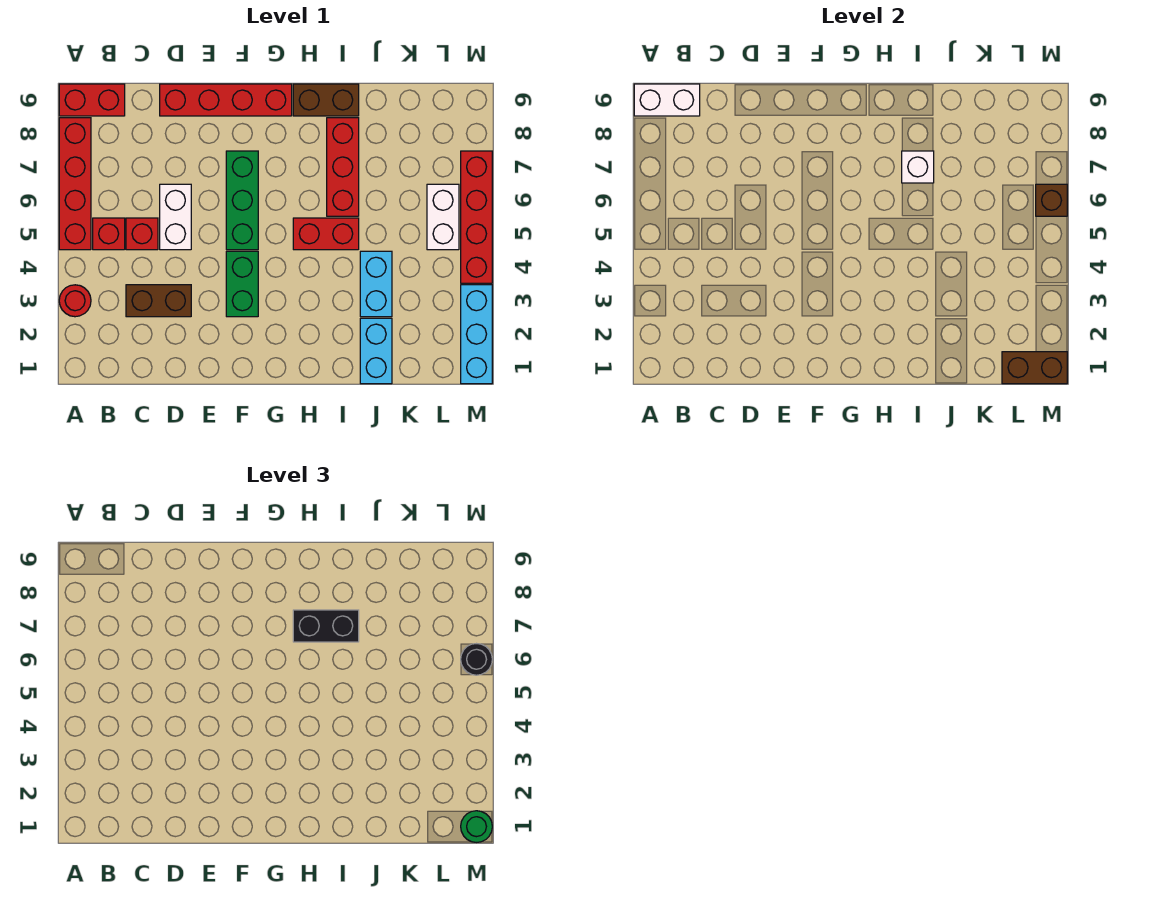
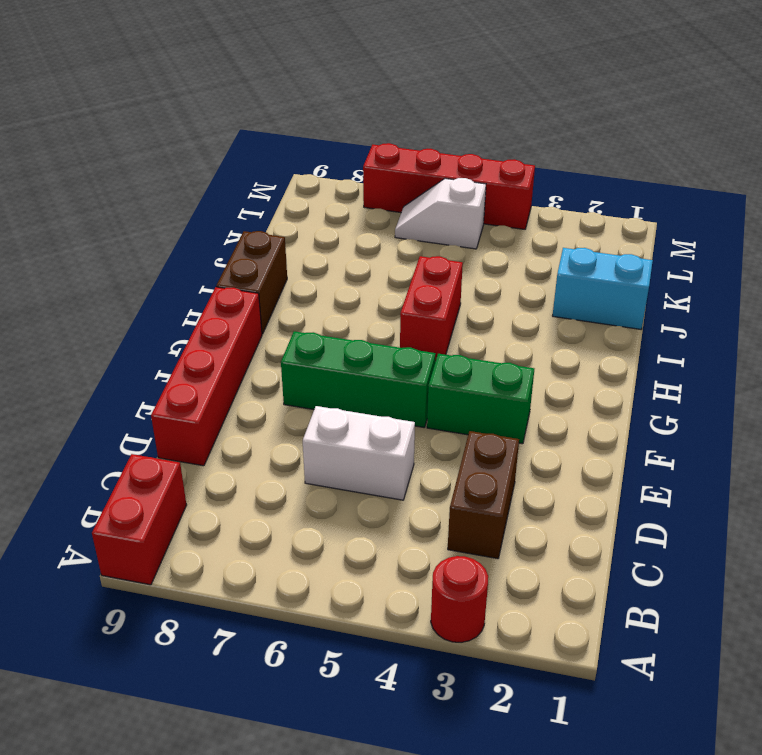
white slope L5:L6 level 1 top 5 -> white brick L5:L6 level 1
none -> red brick A5:A8 level 1
none -> red brick B5 level 1
none -> red brick C5 level 1

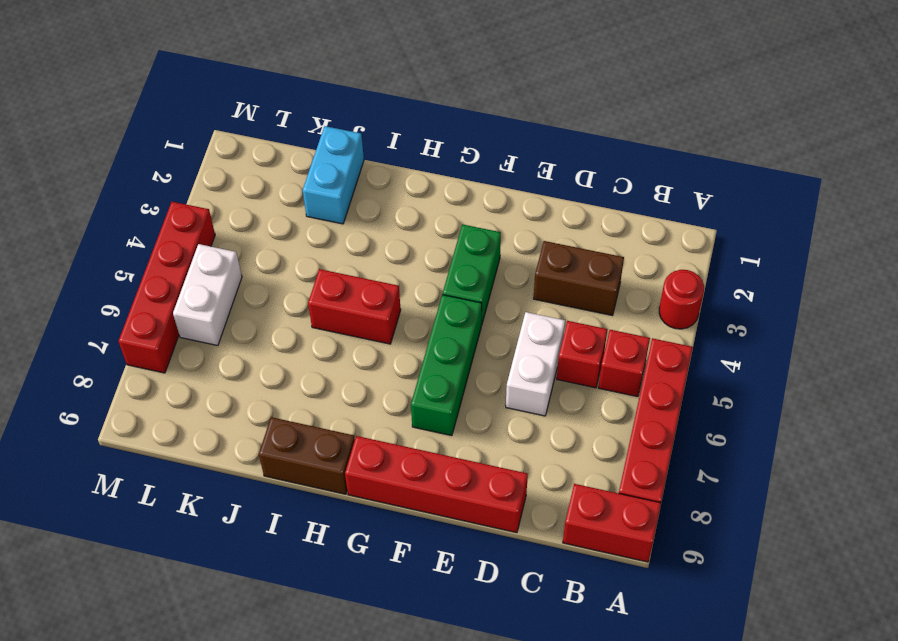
none -> red brick I6:I8 level 1
none -> cyan brick J3:J4 level 1
none -> cyan brick M1:M3 level 1

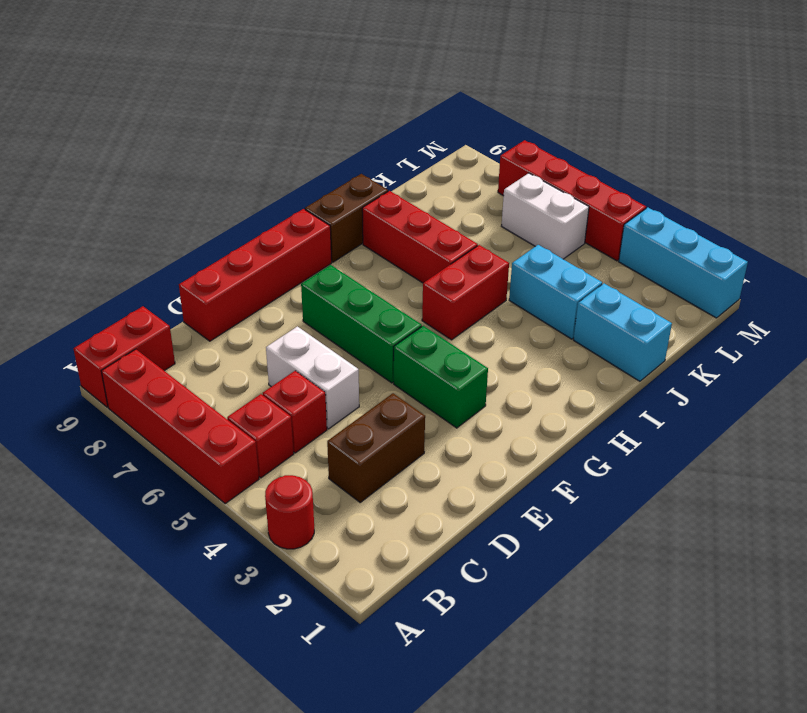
none -> white brick A9:B9 level 2
none -> white brick I7 level 2
none -> brown brick L1:M1 level 2

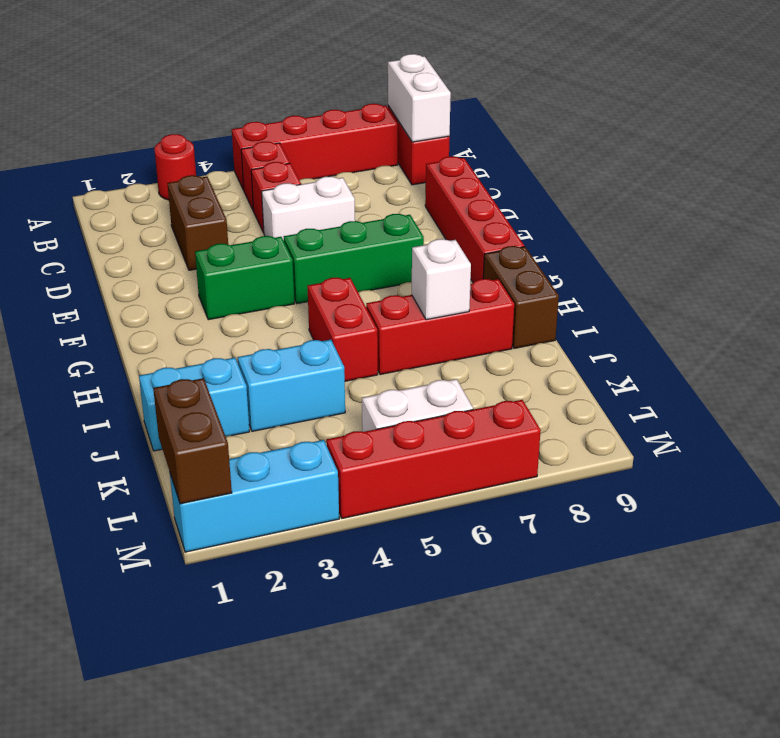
none -> brown brick M6 level 2
none -> black brick H7:I7 level 3
none -> green round brick M1 level 3

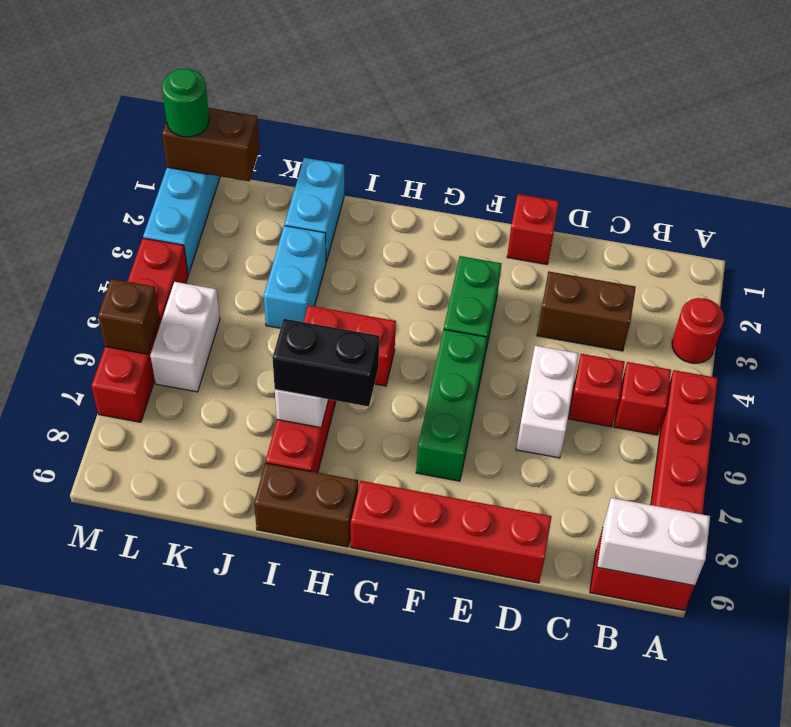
red brick E1 level 1 -> none
none -> black round brick M6 level 3

